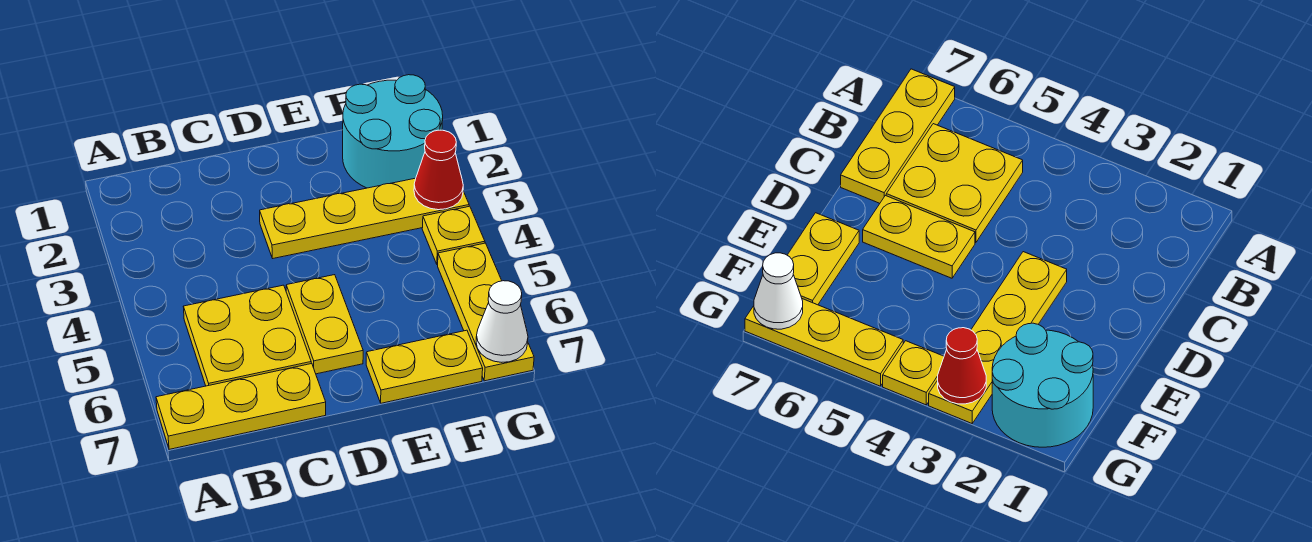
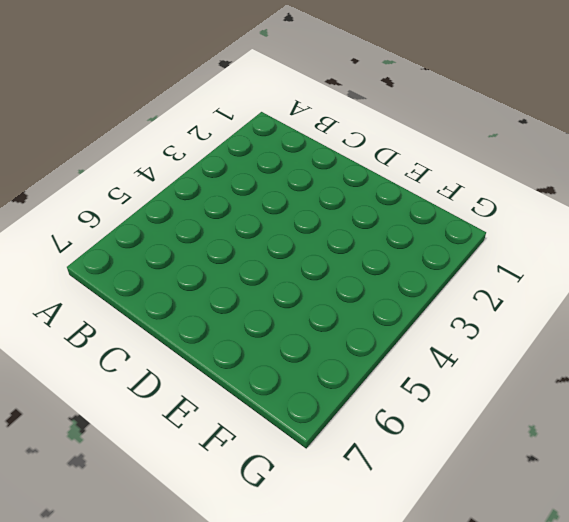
none -> yellow plate A7:C7 level 1
none -> yellow plate B5:C6 level 1

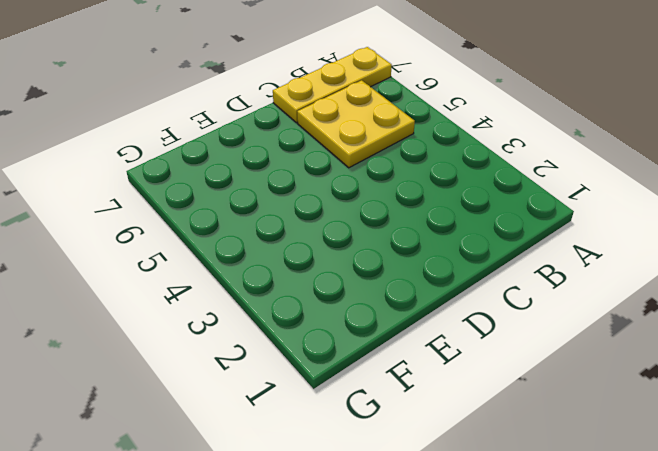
none -> yellow plate D3:G3 level 1
none -> yellow plate D5:D6 level 1

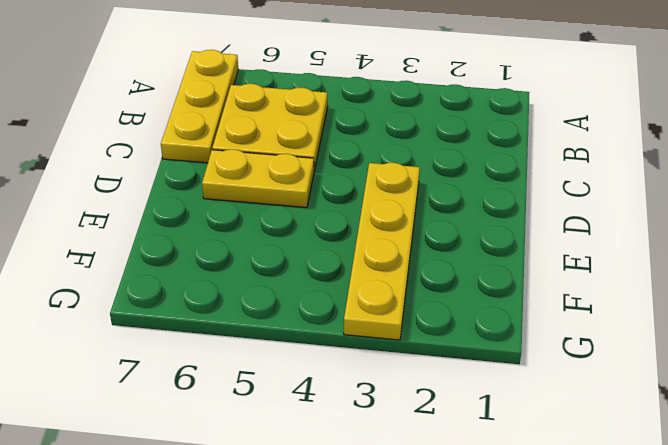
none -> yellow plate E7:F7 level 1
none -> cyan round brick F1:G2 level 1

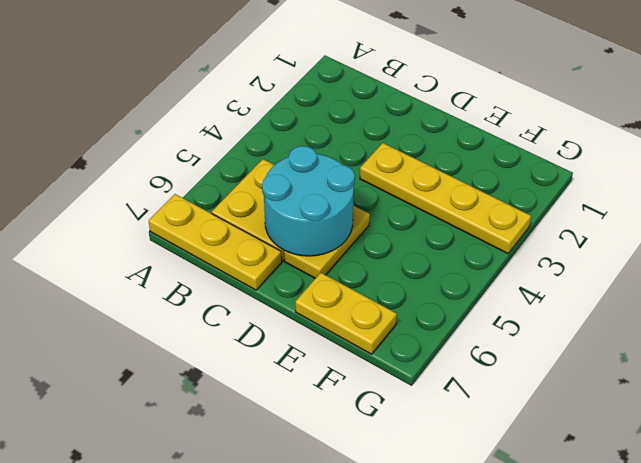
cyan round brick C5:D6 level 2 -> cyan round brick F1:G2 level 1
none -> yellow plate G4 level 1
none -> yellow plate G5:G7 level 1

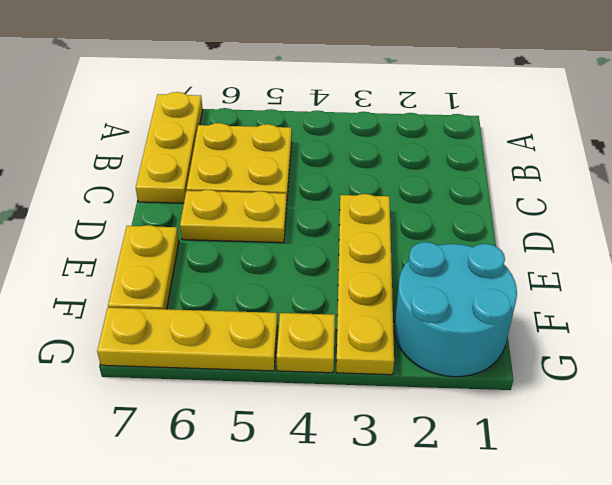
none -> red cone G3 level 2
none -> white cone G7 level 2

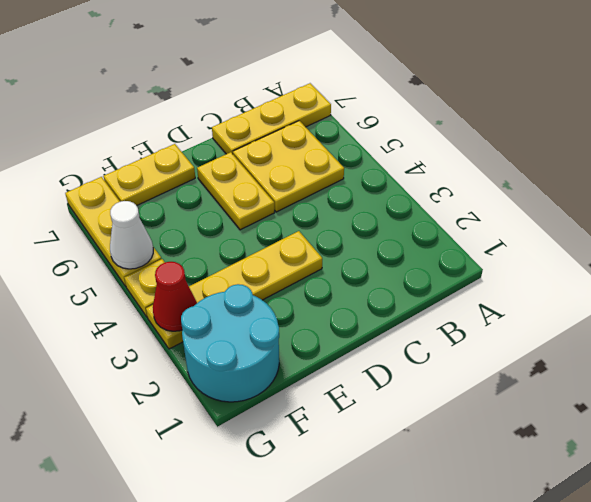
white cone G5 level 2 -> white cone G7 level 2

